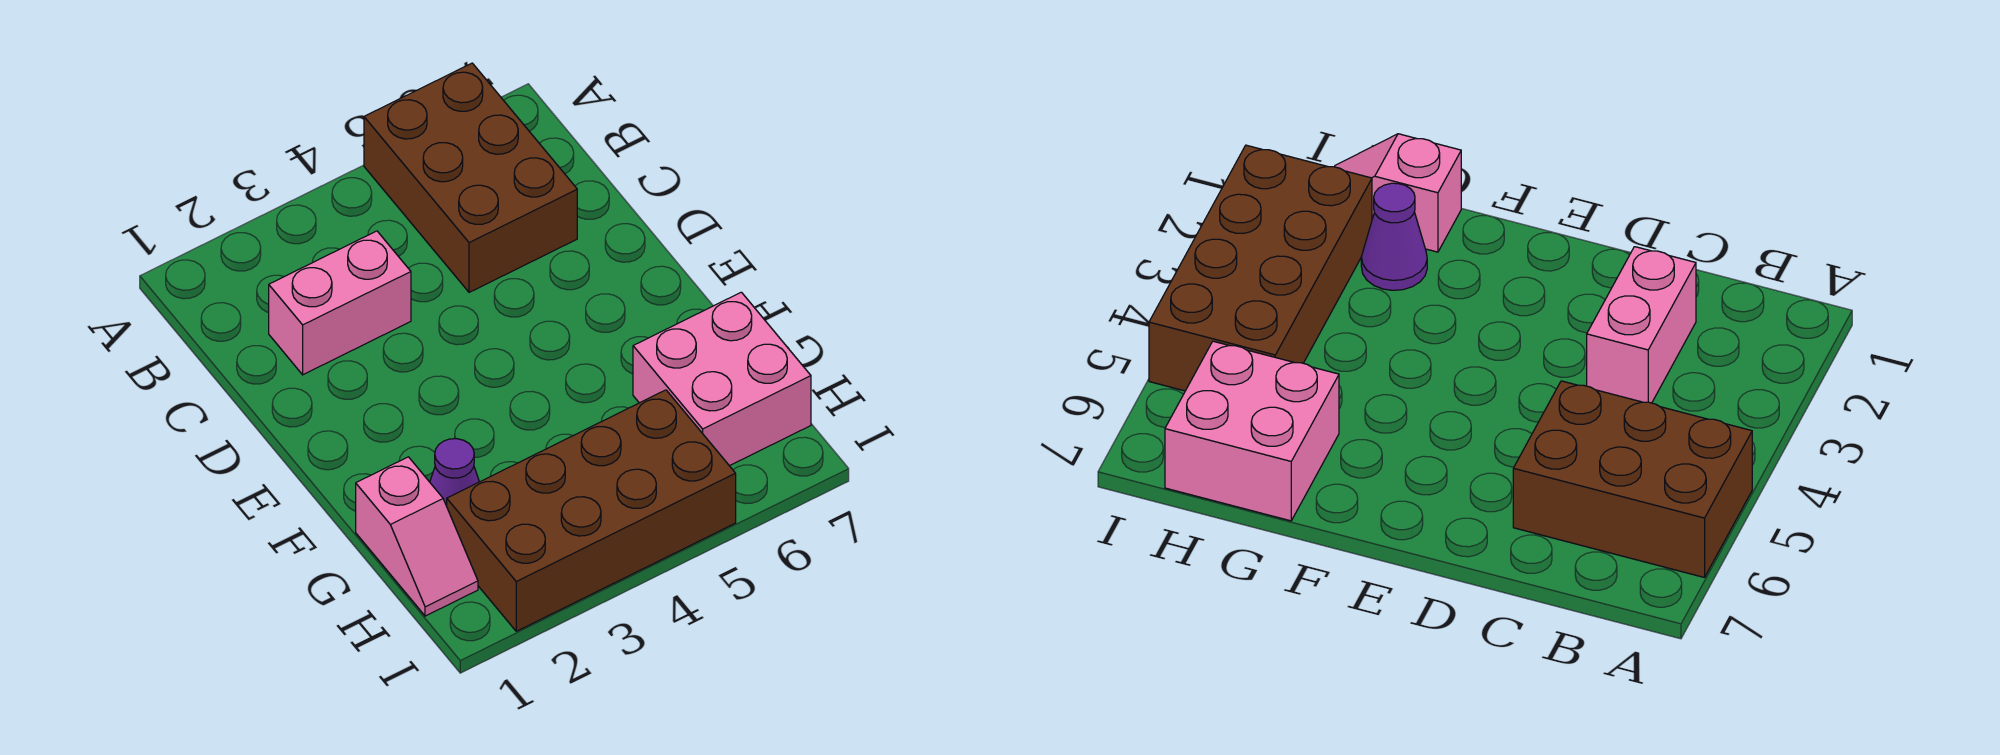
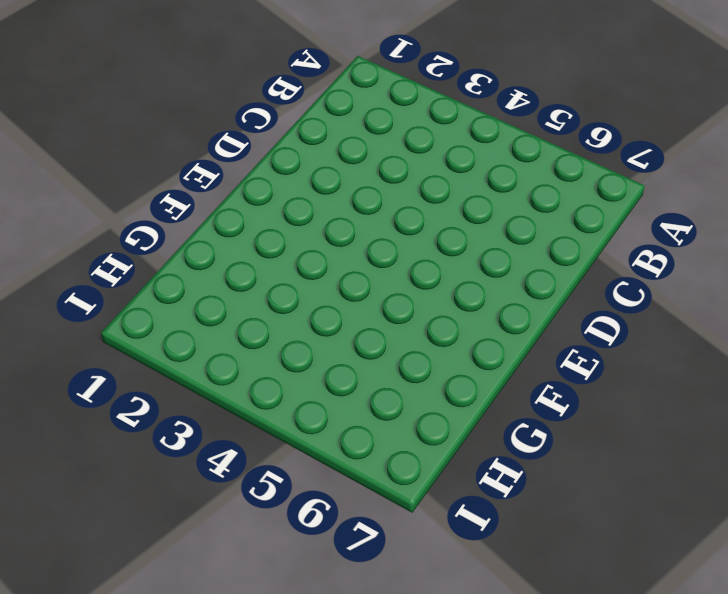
none -> brown brick A5:C6 level 1
none -> pink brick C2:C3 level 1

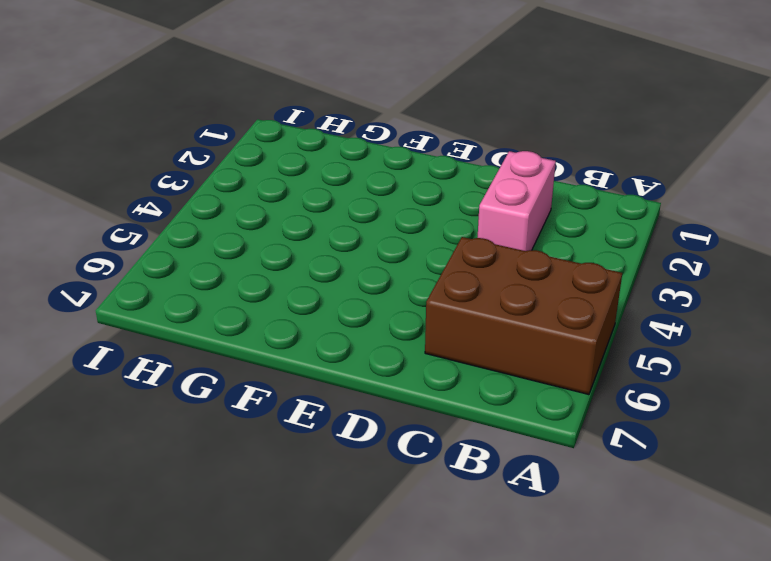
none -> pink slope G1:H1 level 1 top G
none -> purple cone G2 level 1

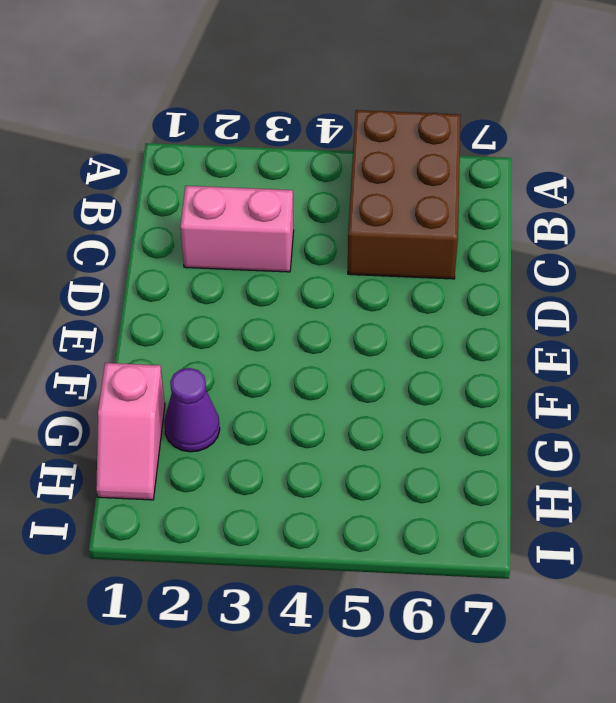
none -> pink brick G6:H7 level 1
none -> brown brick H2:I5 level 1

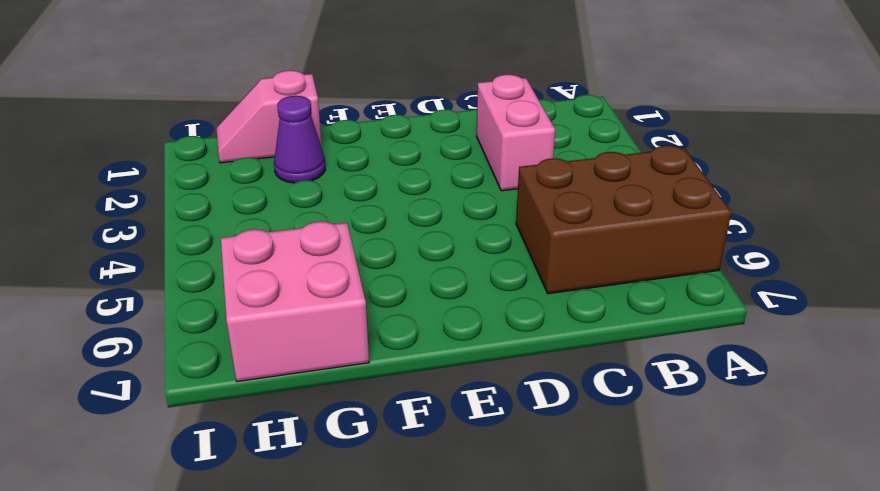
none -> brown brick H2:I5 level 1

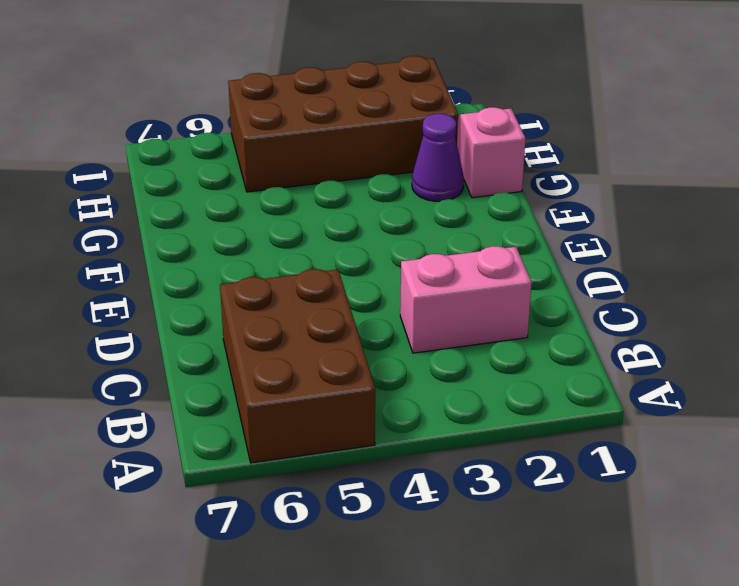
none -> pink brick G6:H7 level 1

